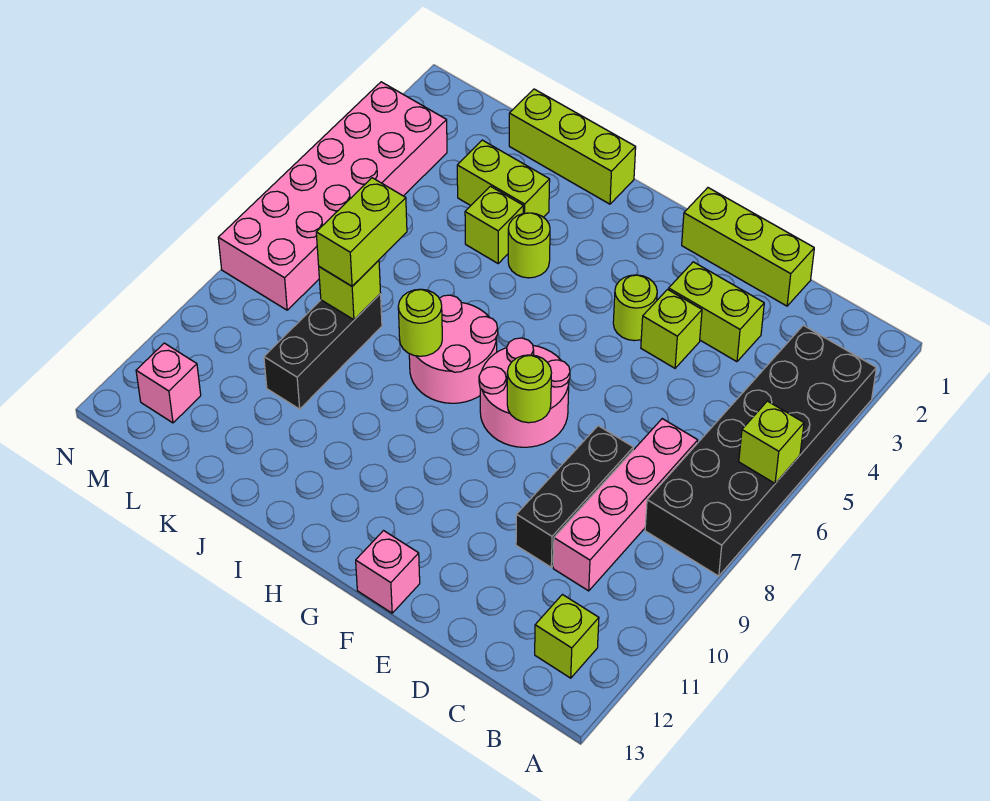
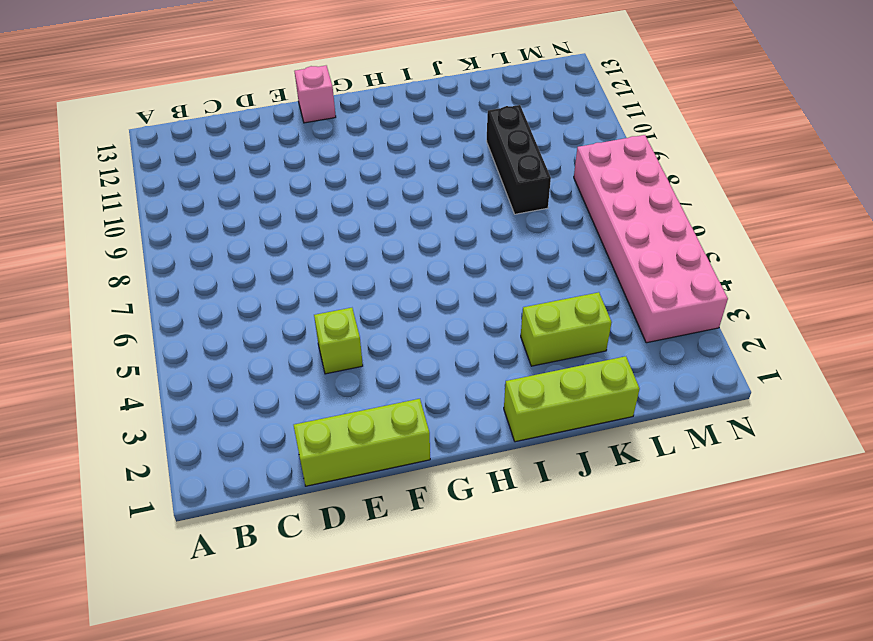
none -> black brick A3:B8 level 1
none -> lime brick B12 level 1
none -> pink brick C7:C10 level 1

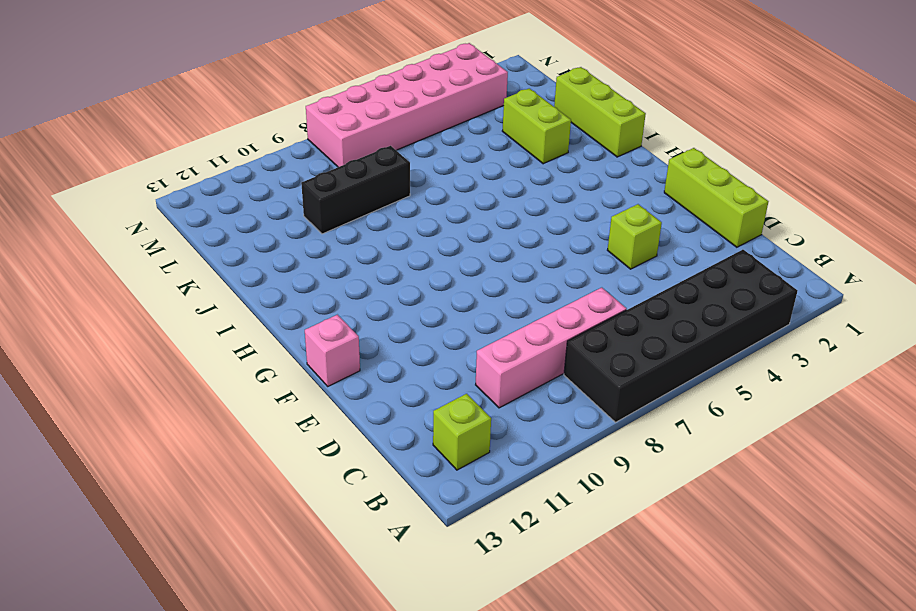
none -> lime brick D3:E3 level 1
none -> black brick D8:D10 level 1
none -> lime round brick F4 level 1

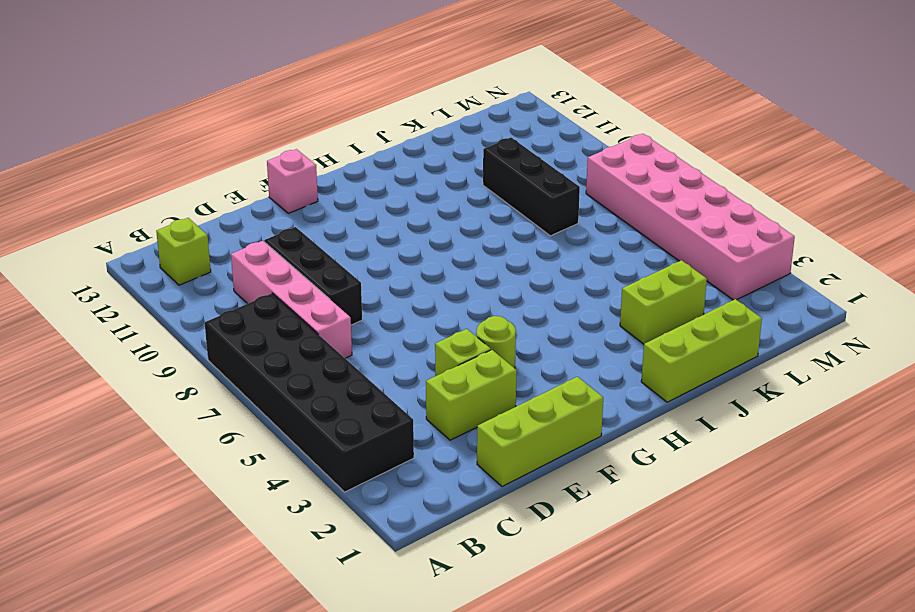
none -> pink round brick F7:G8 level 1
none -> pink round brick H7:I8 level 1
none -> lime round brick I4 level 1

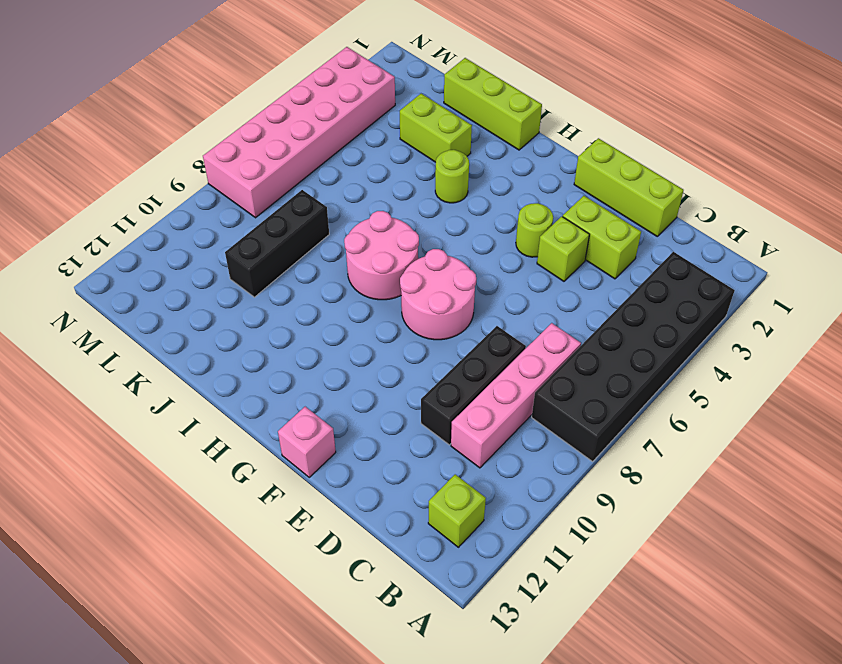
none -> lime brick J4 level 1
none -> pink brick M12 level 1
none -> lime brick A6 level 2

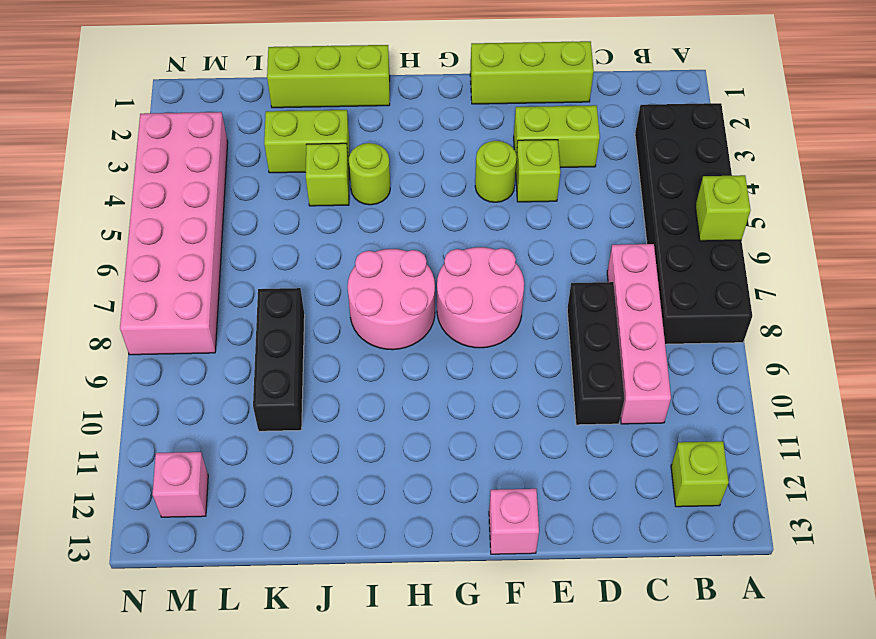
none -> lime round brick F8 level 2
none -> lime round brick I8 level 2
none -> lime brick K8 level 2

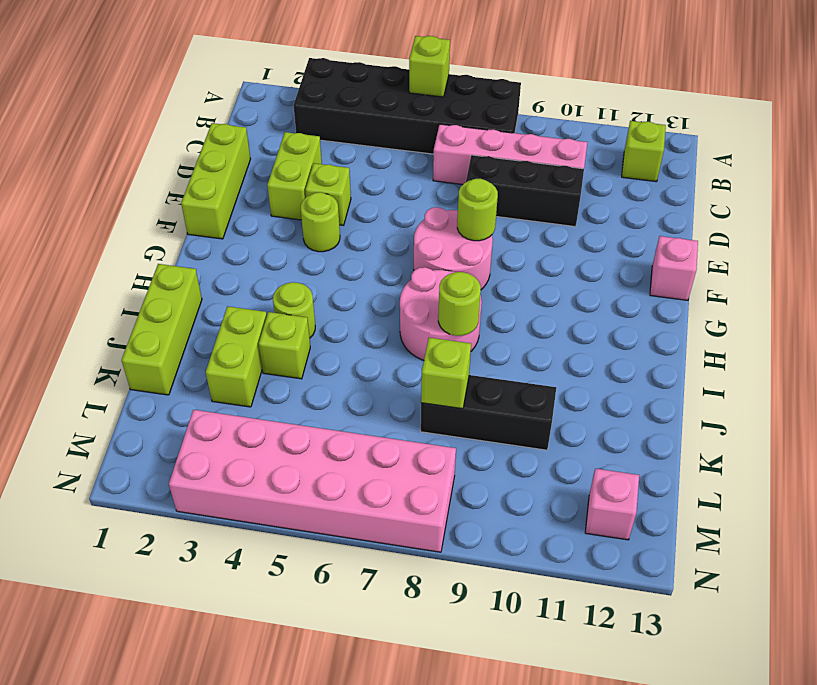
none -> lime brick K7:K8 level 3

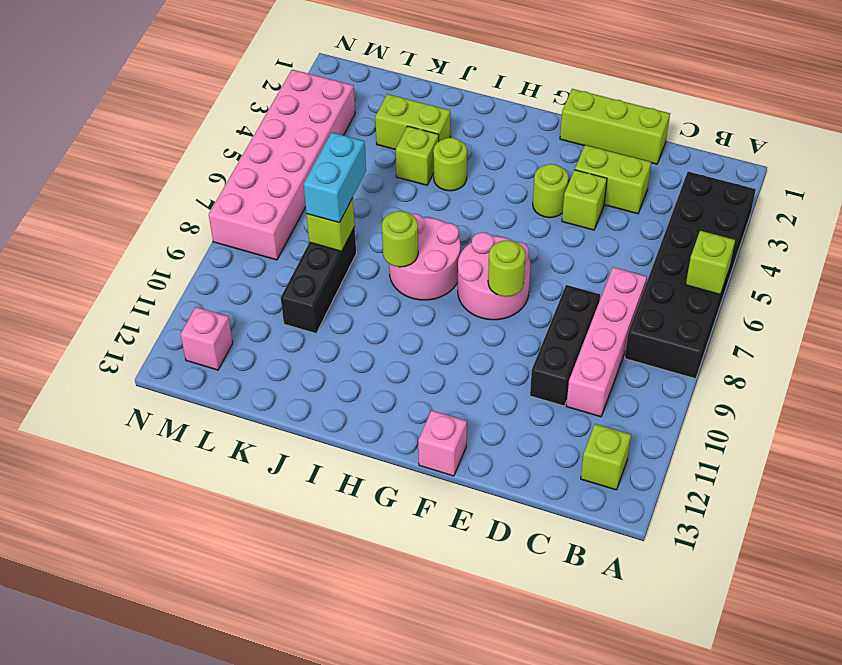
cyan brick K7:K8 level 3 -> lime brick K7:K8 level 3
none -> lime brick I1:K1 level 1

